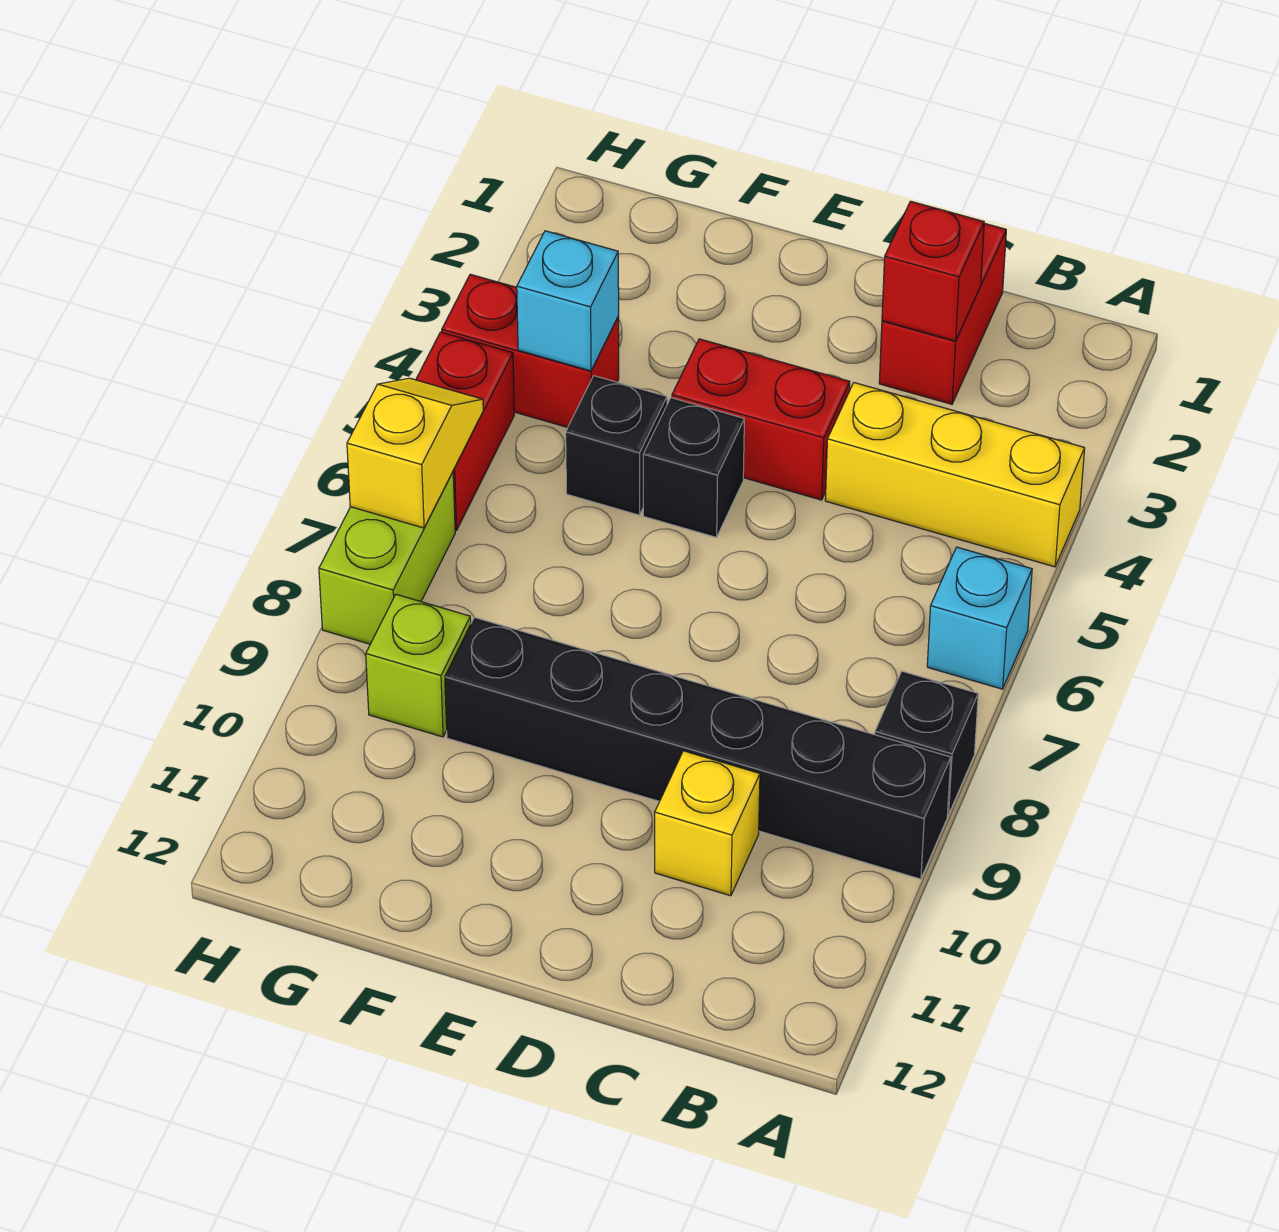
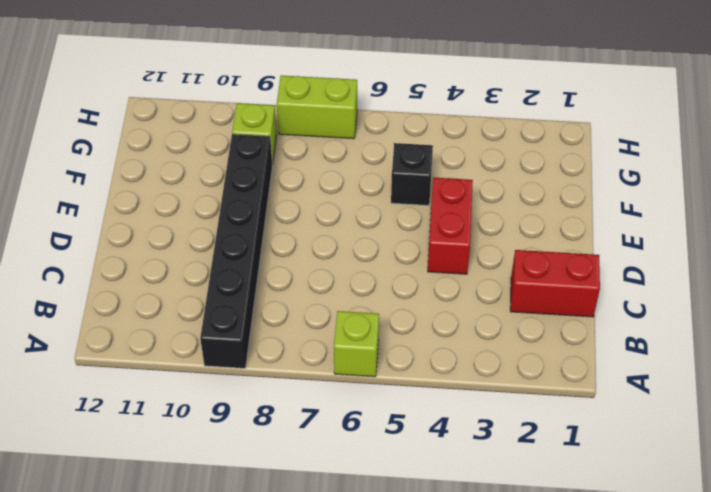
lime brick A6 level 1 -> cyan brick A6 level 1
none -> yellow brick A4:C4 level 1
none -> black brick A8 level 1
none -> yellow brick C10 level 1

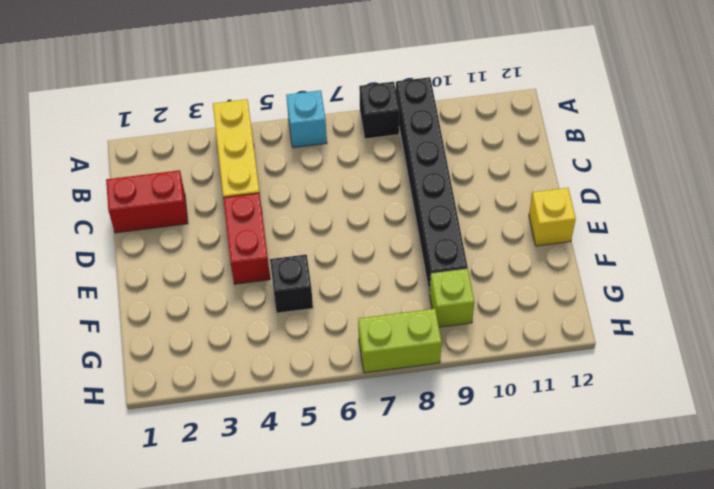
yellow brick E12 level 1 -> yellow brick C10 level 1
none -> black brick E5 level 1
none -> red brick G4:H4 level 1
none -> red brick H5:H6 level 1

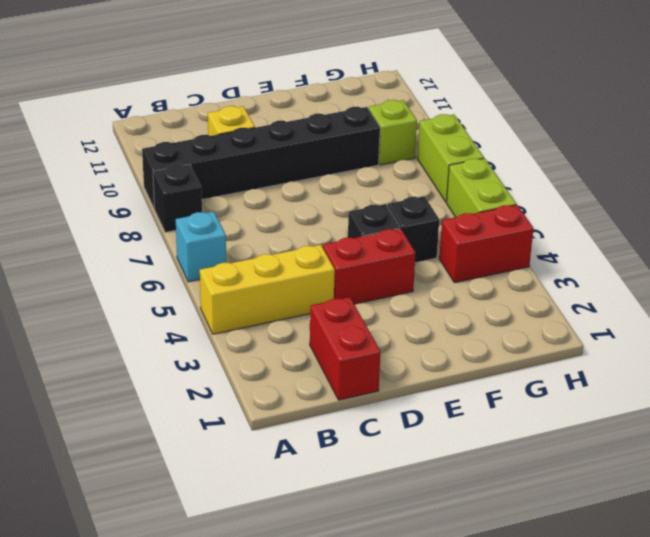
lime brick H5:H6 level 1 -> red brick H5:H6 level 1
none -> red brick C2 level 2
none -> cyan brick G4 level 2
none -> yellow slope H6:H7 level 2 top 7

